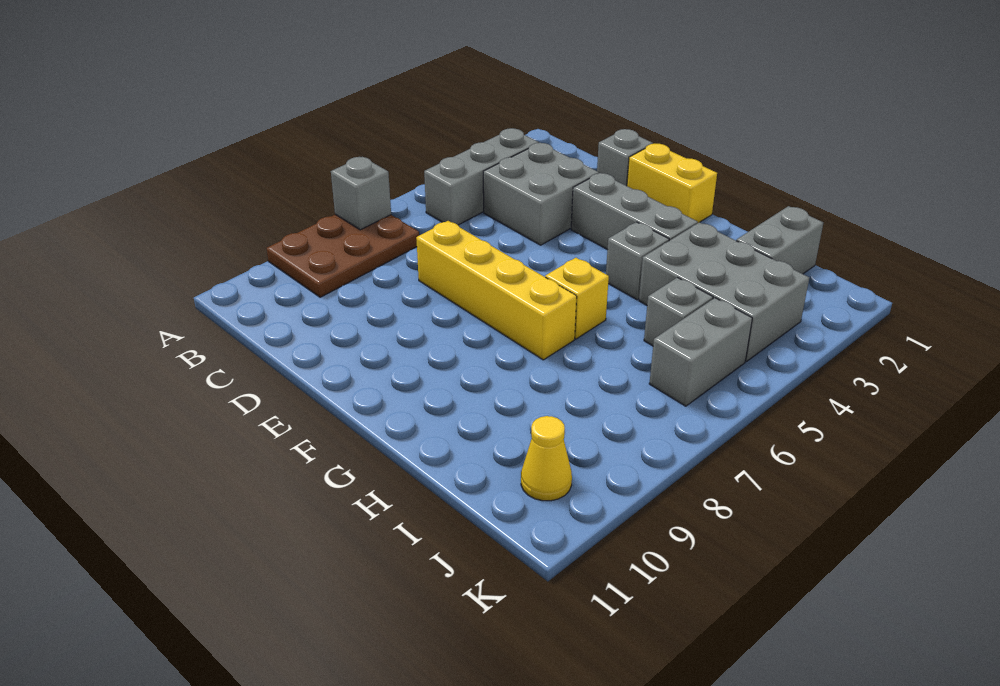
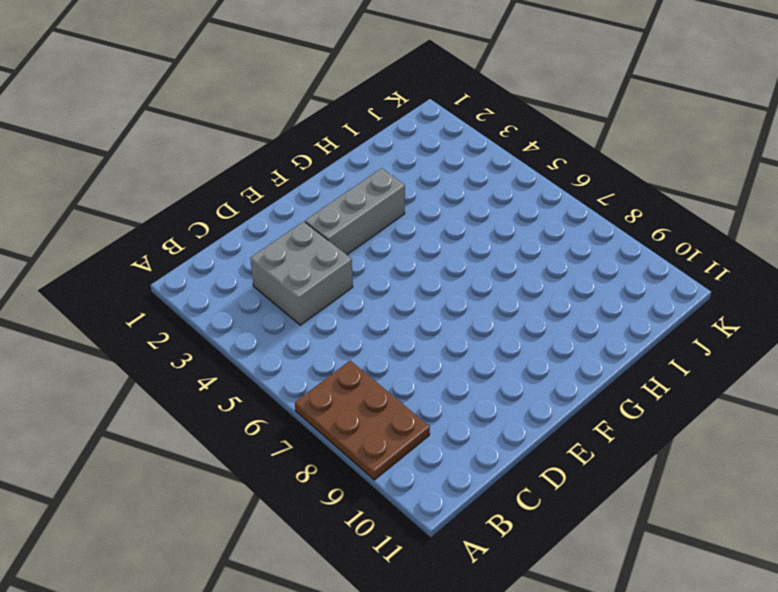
none -> grey brick B3:B5 level 1
none -> grey brick D1 level 1
none -> yellow brick D7:G7 level 1

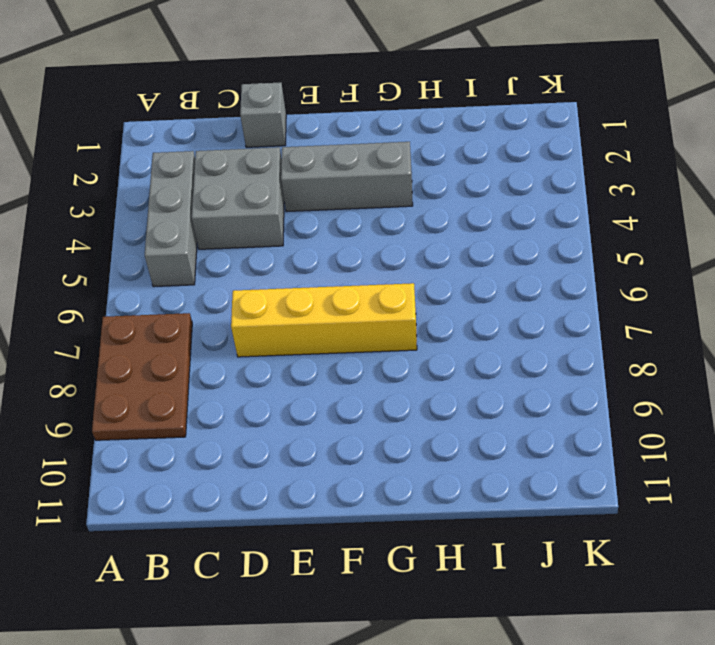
none -> yellow brick E1:F1 level 1
none -> grey brick G4 level 1
none -> yellow brick G6 level 1

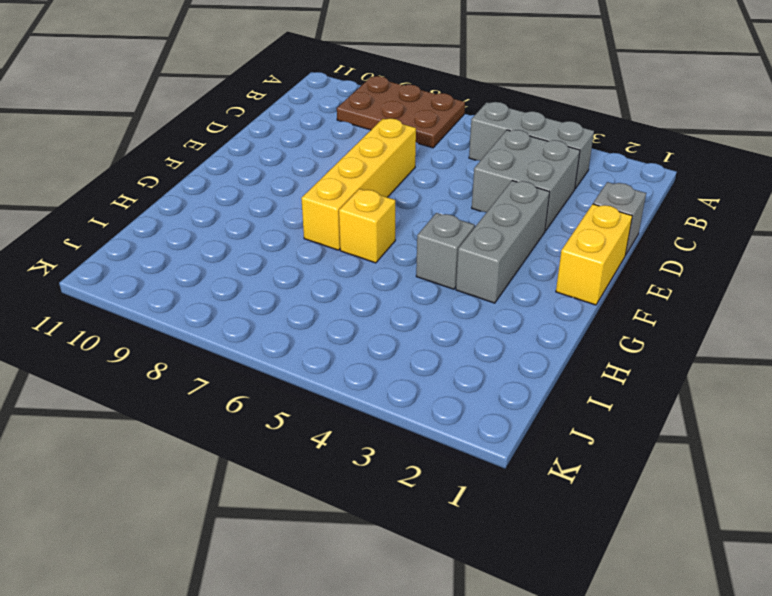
none -> grey brick H3:J4 level 1
none -> grey brick I1:I2 level 1
none -> grey brick I5 level 1

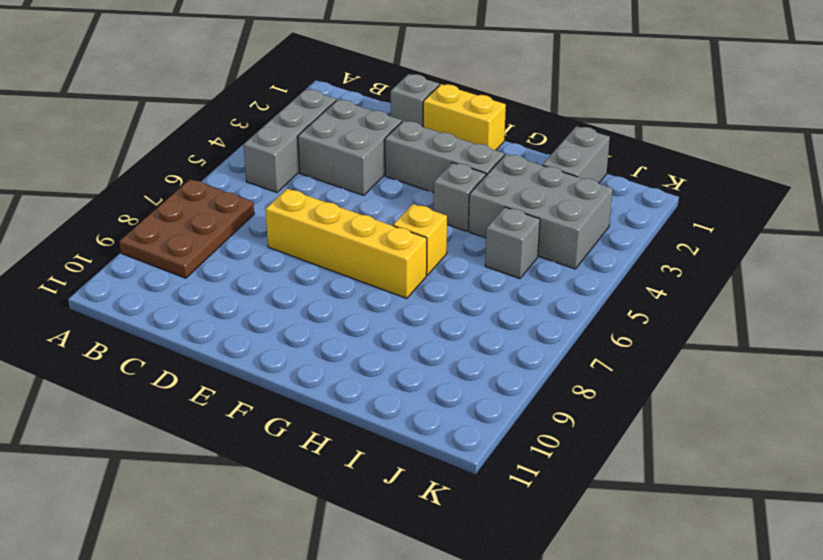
none -> grey brick J5:J6 level 1
none -> yellow cone J10 level 1
none -> grey brick A7 level 2

